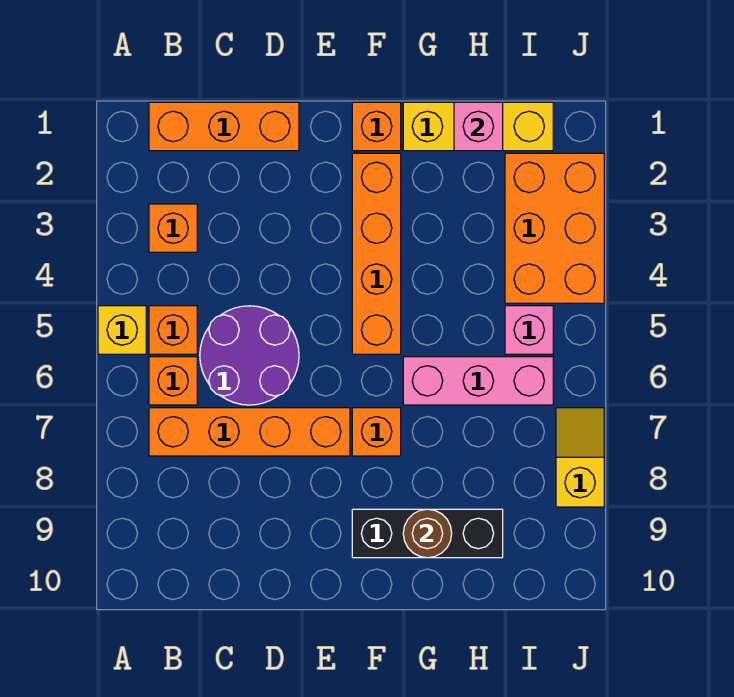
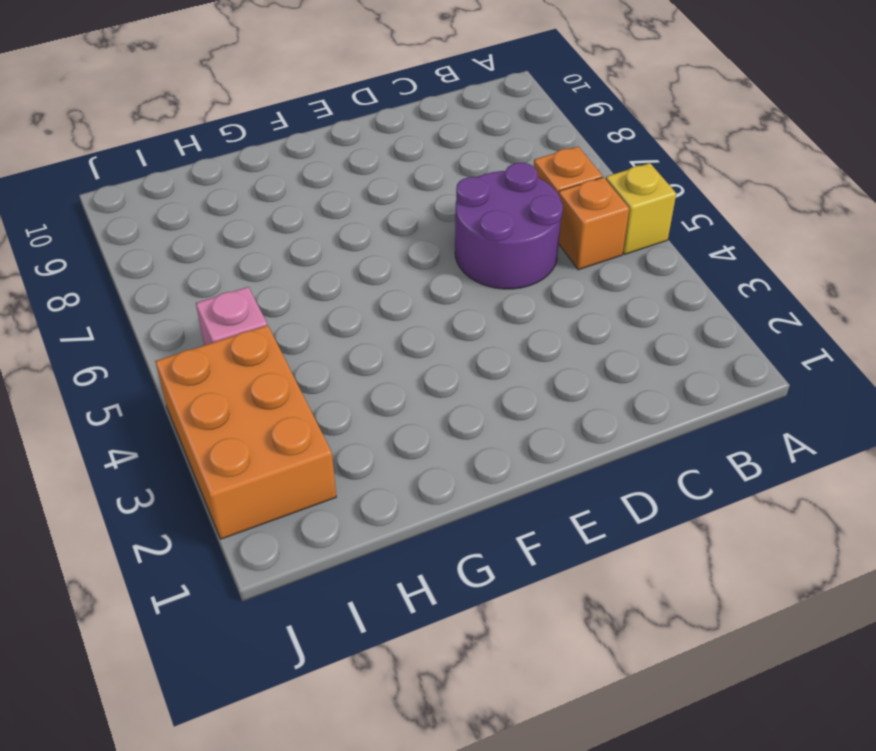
none -> orange brick B1:D1 level 1
none -> orange brick B3 level 1
none -> orange brick B7:E7 level 1

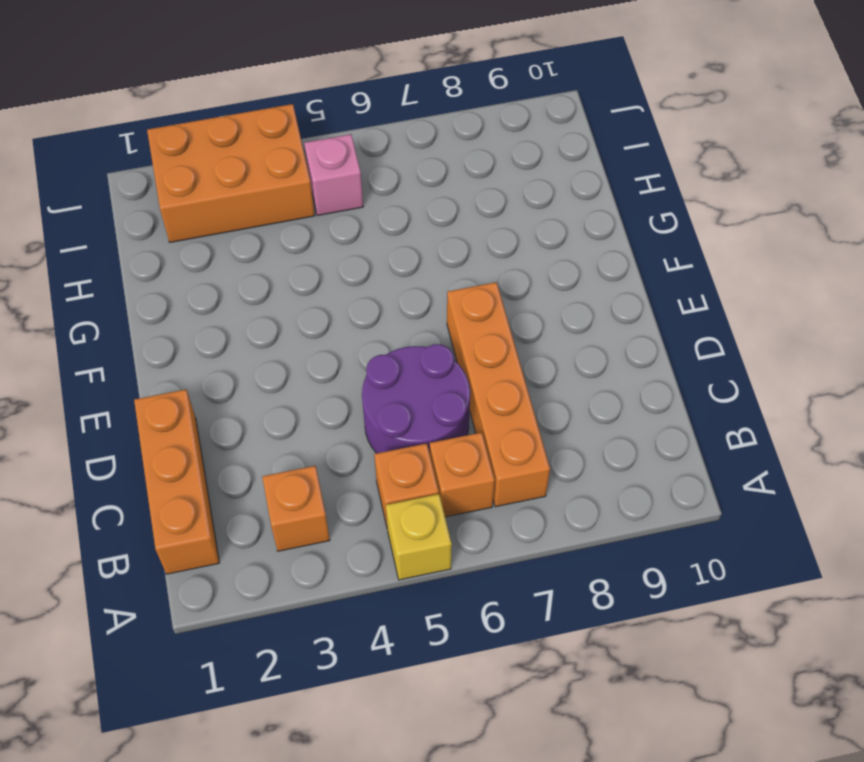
none -> orange brick F1 level 1
none -> orange brick F2:F5 level 1
none -> orange brick F7 level 1

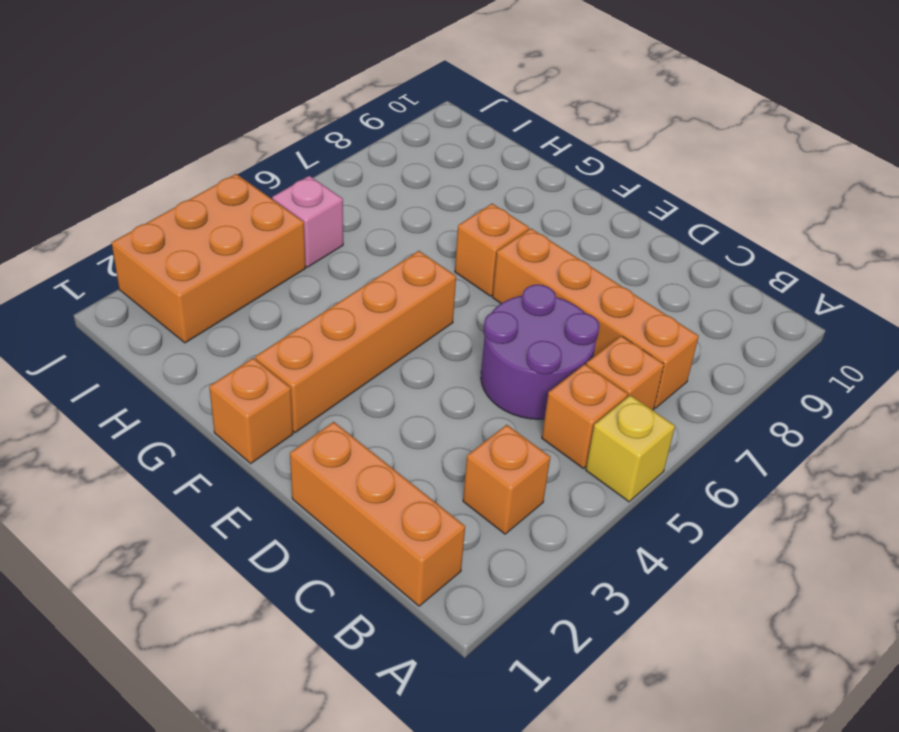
none -> black brick F9:H9 level 1
none -> yellow brick G1:I1 level 1
none -> pink brick G6:I6 level 1

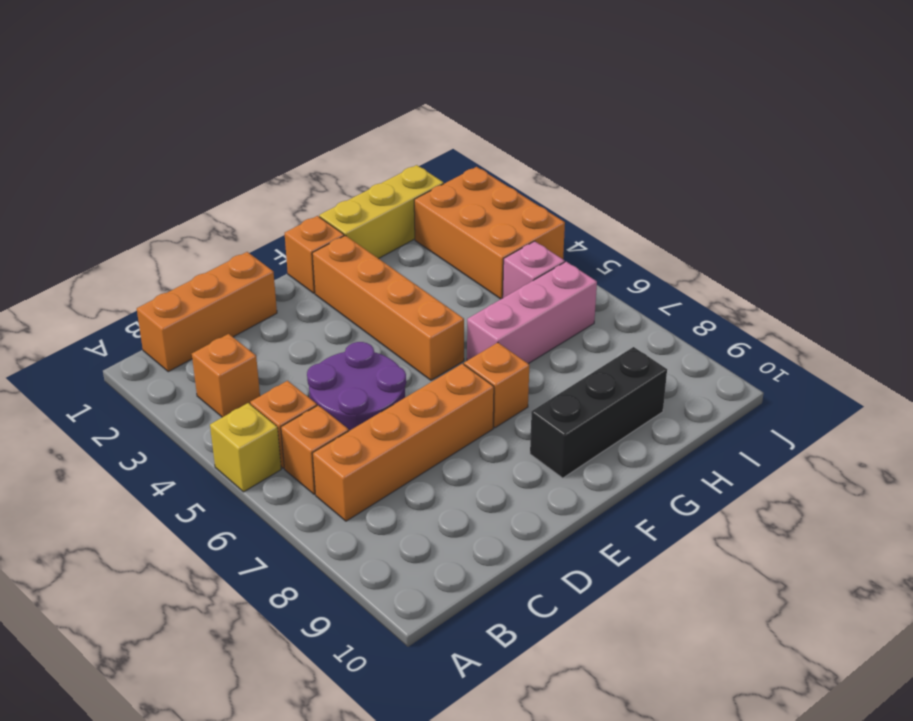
none -> yellow slope J7:J8 level 1 top 8
none -> brown round brick G9 level 2
none -> pink brick H1 level 2

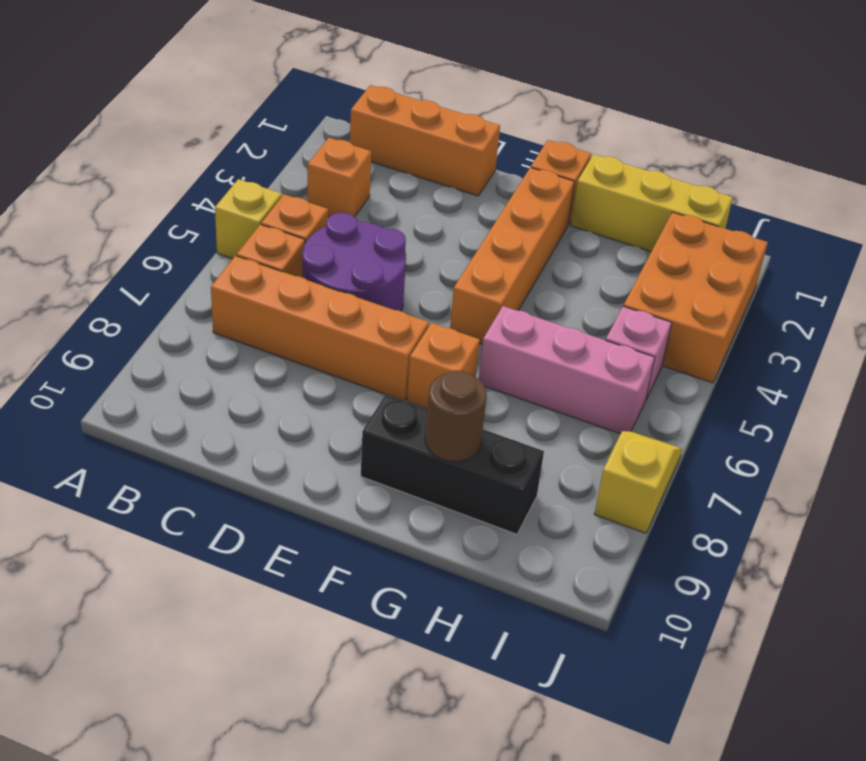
none -> pink brick H1 level 2

